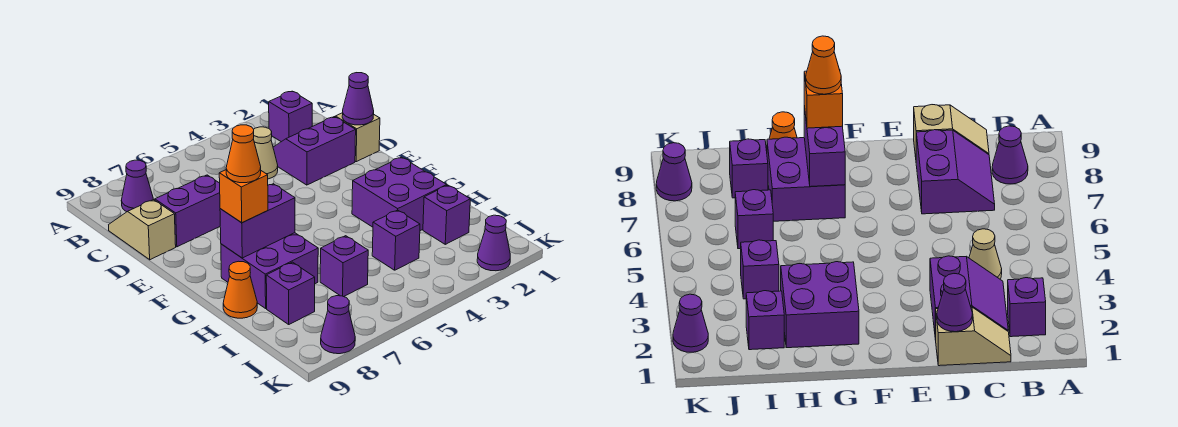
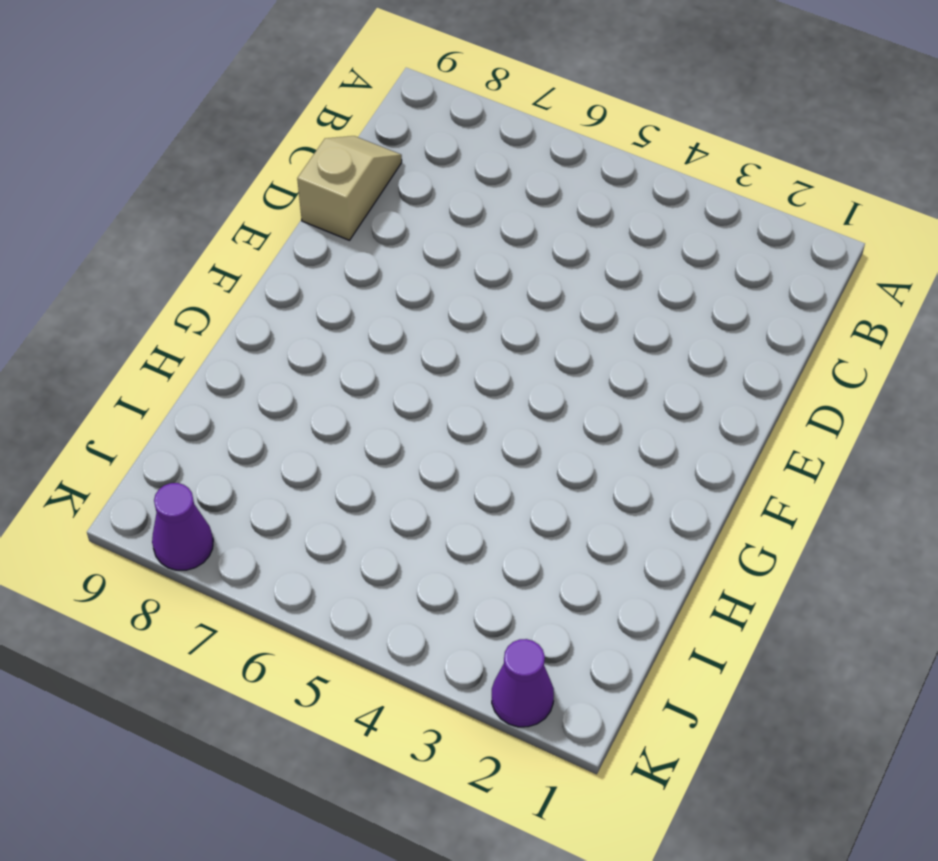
none -> purple brick B2 level 1
none -> purple cone B8 level 1
none -> tan slope C1:D1 level 1 top D

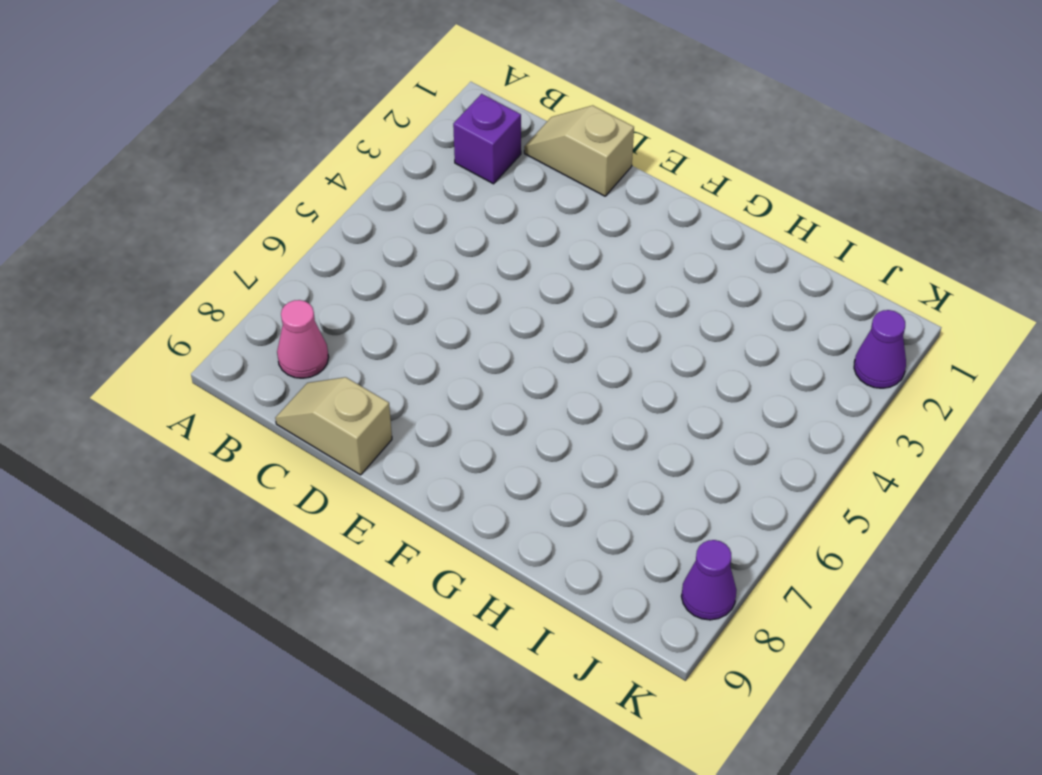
pink cone B8 level 1 -> purple cone B8 level 1
none -> purple slope C2:D3 level 1 top D
none -> tan cone C4 level 1
none -> purple slope C7:D8 level 1 top D

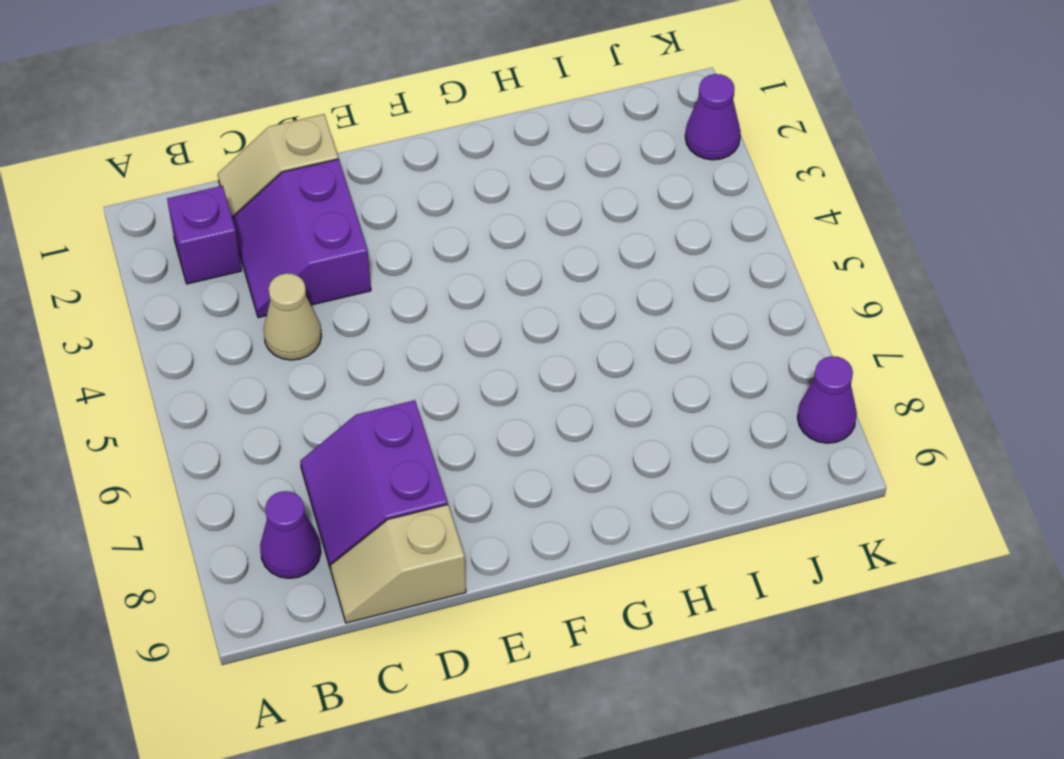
none -> purple brick G2:H3 level 1
none -> purple brick G7:H8 level 1
none -> orange cone H9 level 1

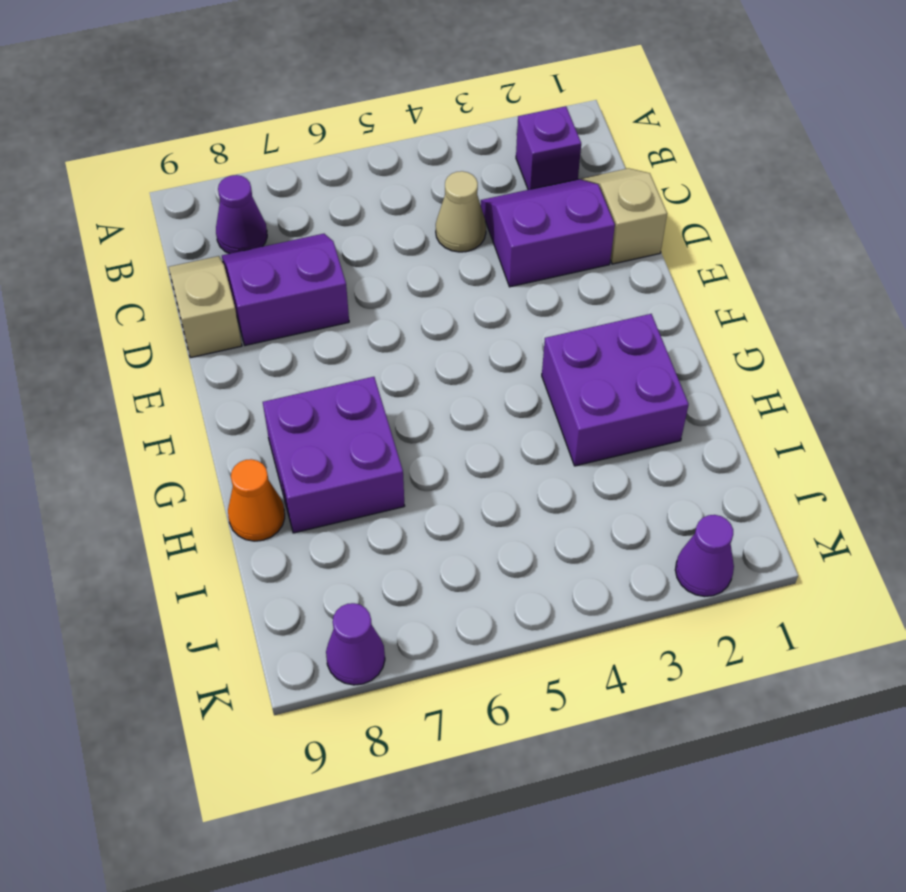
none -> purple brick I2 level 1
none -> purple brick I4 level 1
none -> purple brick I6 level 1

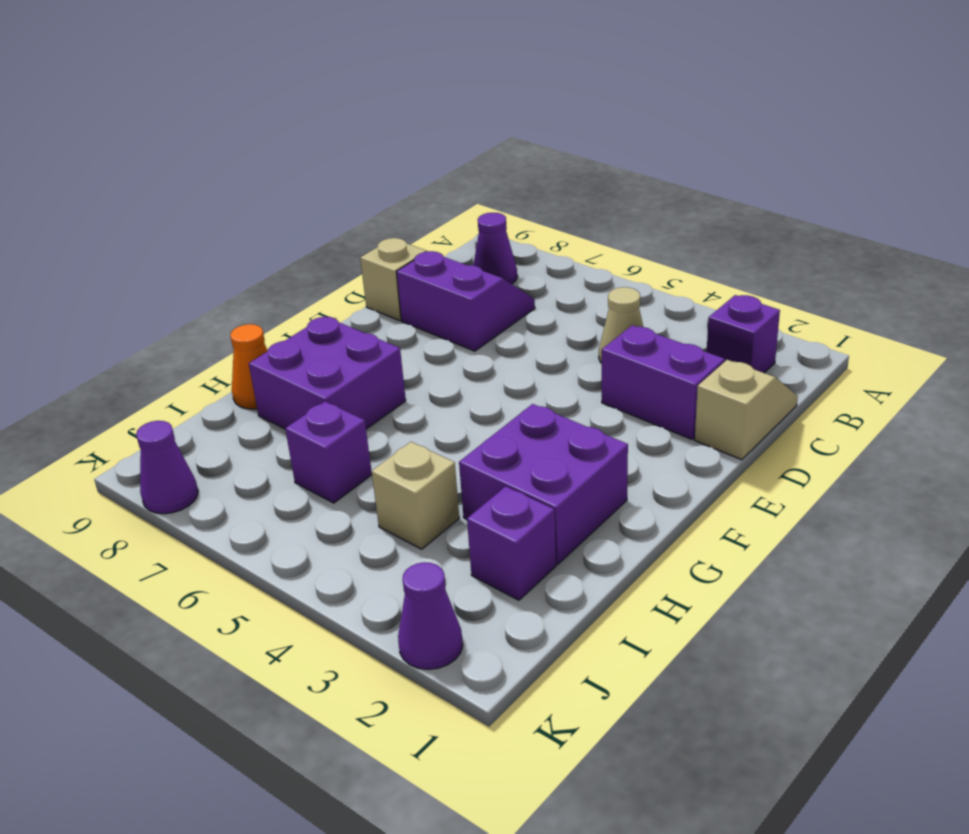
tan brick I4 level 1 -> purple brick I4 level 1
none -> purple brick I8 level 1
none -> purple cone D1 level 2
none -> purple brick G7:G8 level 2

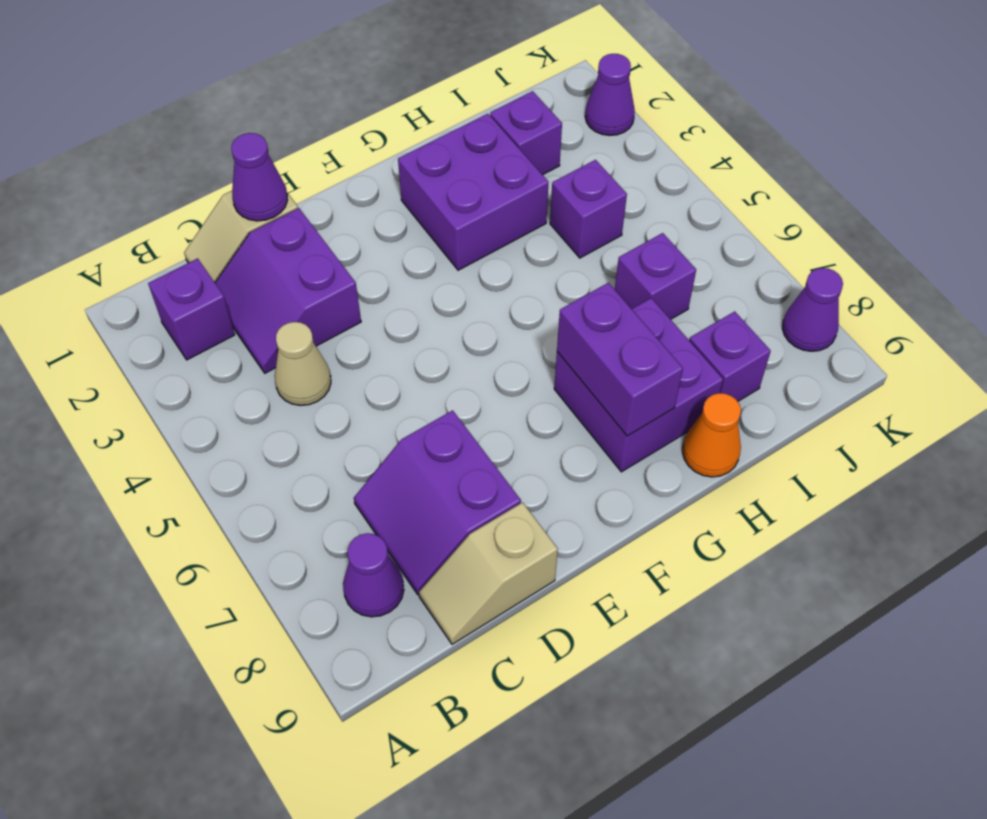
none -> orange brick G8 level 3
none -> orange cone G8 level 4

